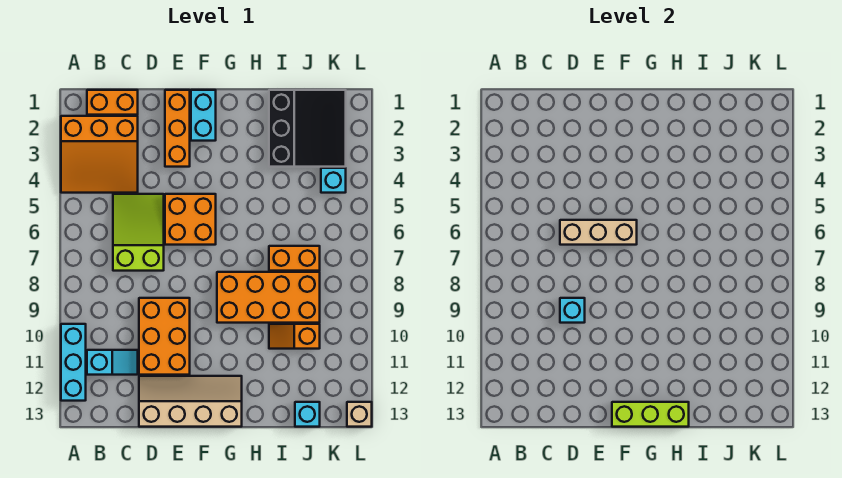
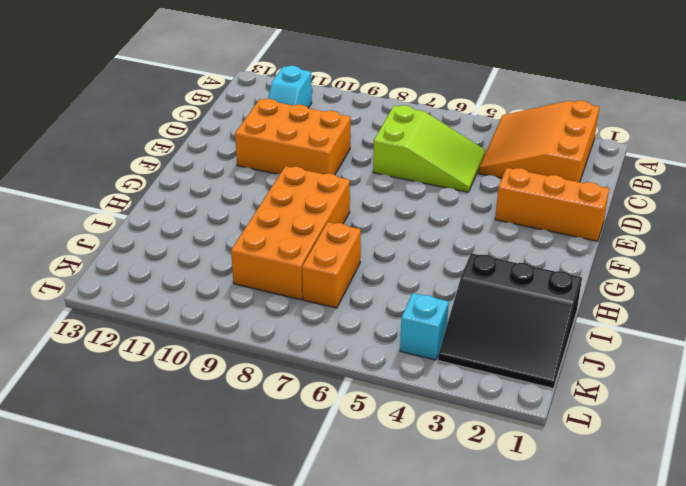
none -> cyan brick A10:A12 level 1
none -> orange brick B1:C1 level 1
none -> tan slope D12:G13 level 1 top 13

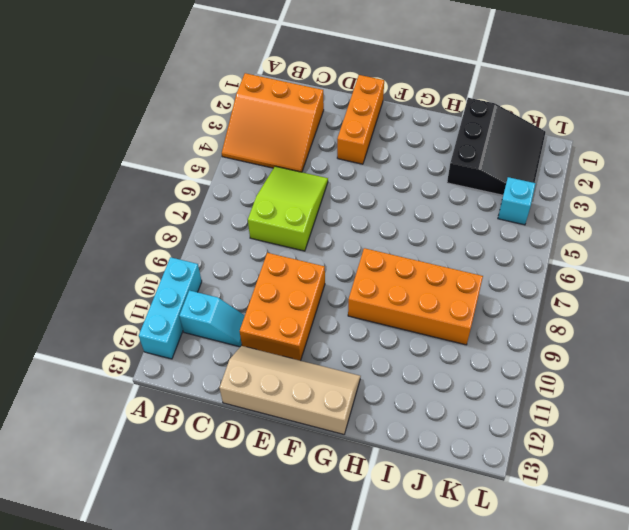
none -> orange brick B1:C1 level 1
none -> orange brick E5:F6 level 1
none -> cyan brick F1:F2 level 1

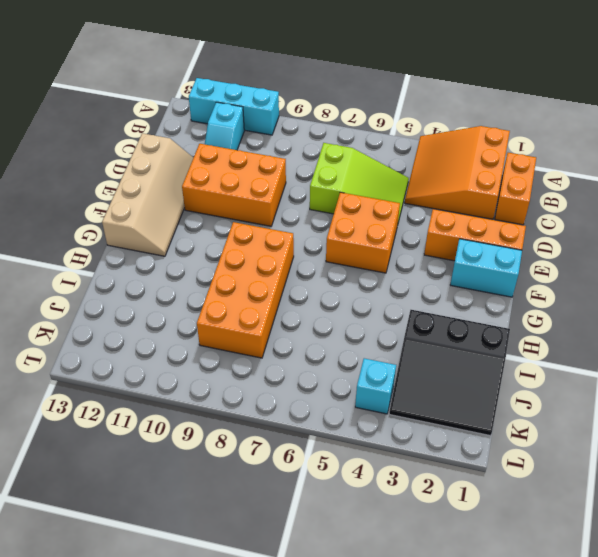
none -> orange brick I7:J7 level 1
none -> orange slope I10:J10 level 1 top J
none -> cyan brick J13 level 1

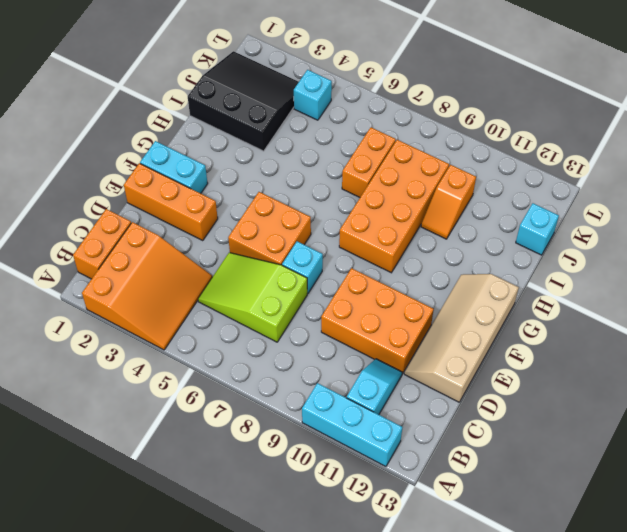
cyan brick E7 level 1 -> cyan brick D9 level 2
none -> tan brick L13 level 1
none -> tan brick D6:F6 level 2
none -> lime brick F13:H13 level 2

